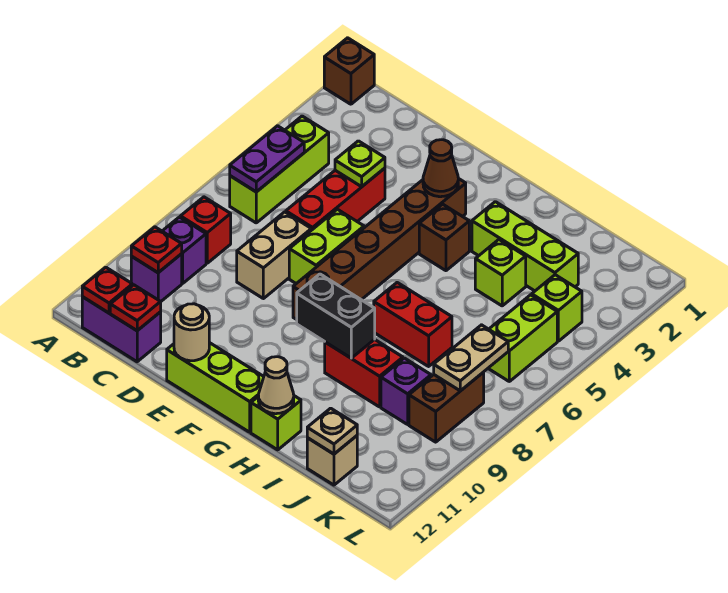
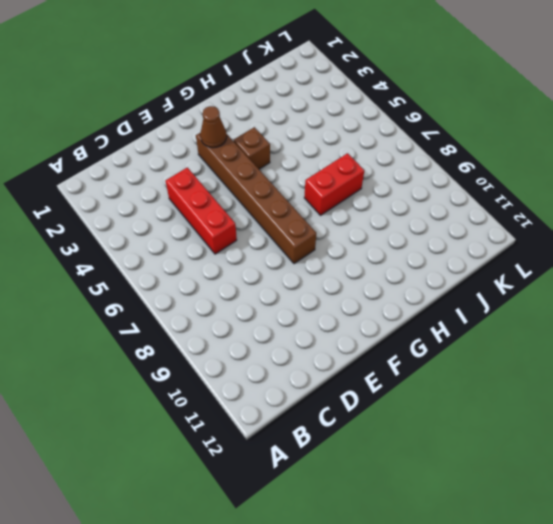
none -> brown brick A1 level 1
none -> lime brick B4:B6 level 1
none -> red brick B8 level 1
none -> purple brick B9 level 1

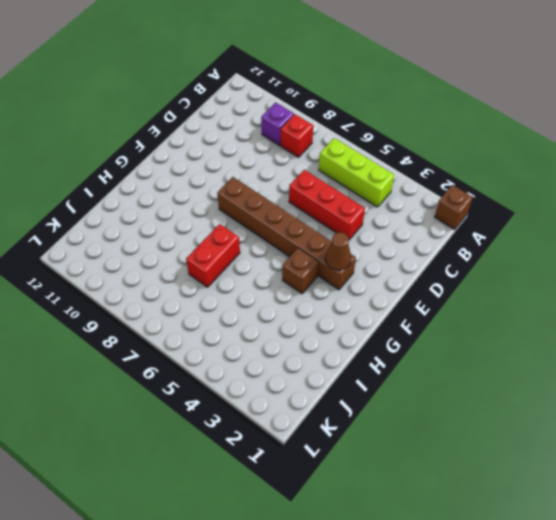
none -> purple brick B10 level 1
none -> purple brick B12:C12 level 1
none -> tan brick D7:D8 level 1
none -> lime brick E6:E7 level 1

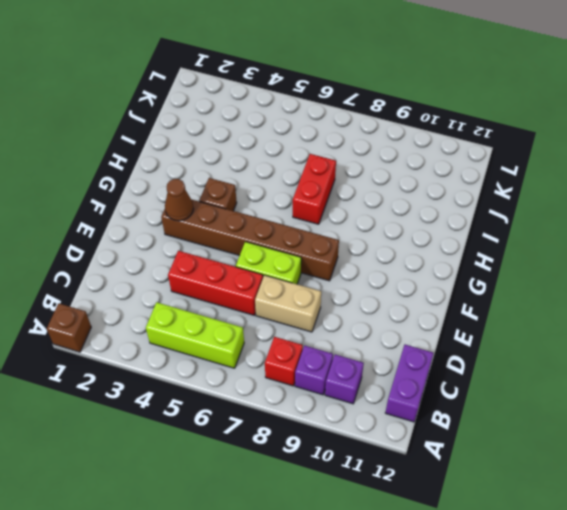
none -> lime brick E12:G12 level 1
none -> lime brick H3:J3 level 1
none -> red brick H9:I9 level 1
none -> lime brick H12 level 1

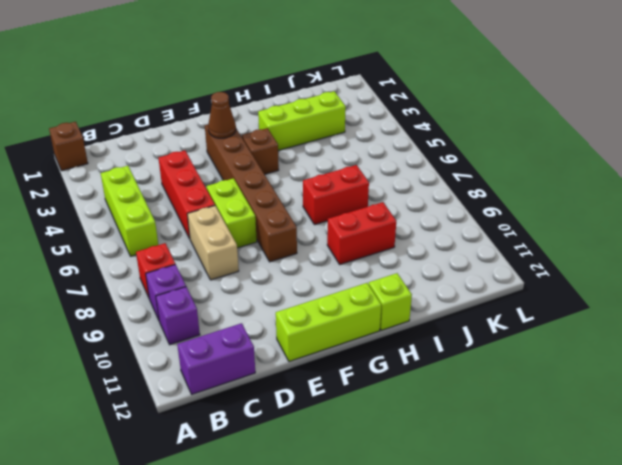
none -> lime brick I4 level 1
none -> purple brick J9 level 1
none -> tan brick J12 level 1
none -> lime brick K4 level 1

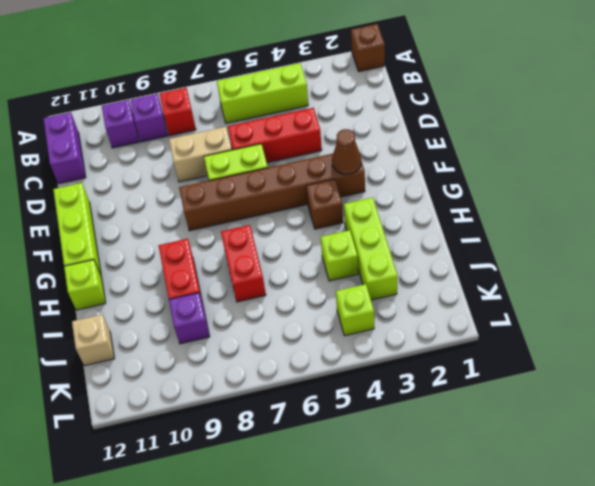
none -> lime brick K5:K6 level 1
none -> brown brick K8:K9 level 1
none -> purple plate B5:B6 level 2
none -> red plate B10 level 2

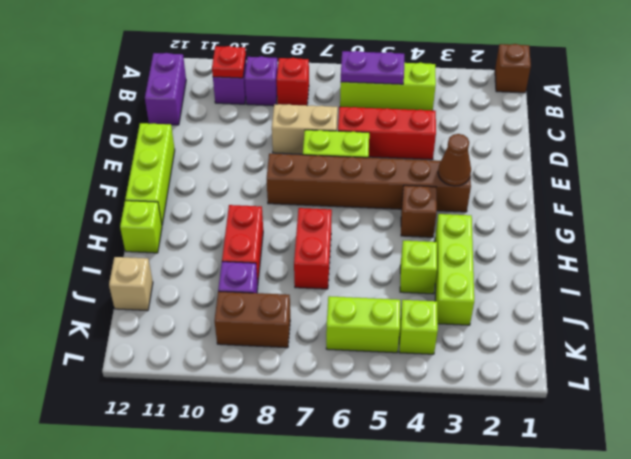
none -> red plate B12 level 2
none -> red plate C12 level 2
none -> lime plate D4 level 2
none -> tan round brick E12 level 2

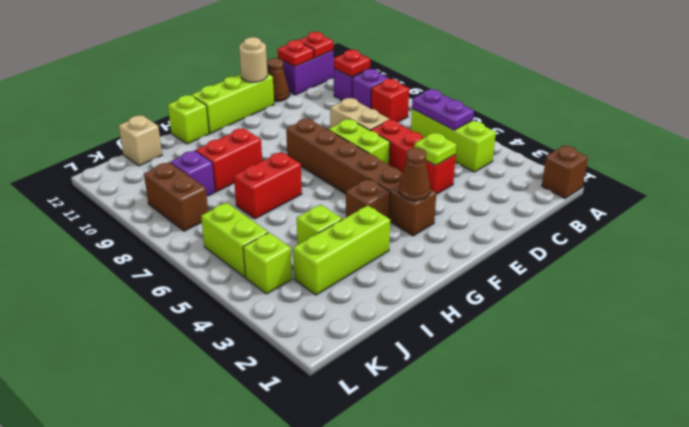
brown cone D12 level 1 -> none
none -> black brick G9:H9 level 2
none -> tan cone H12 level 2
none -> tan plate J12 level 2
none -> tan plate K7:K8 level 2

